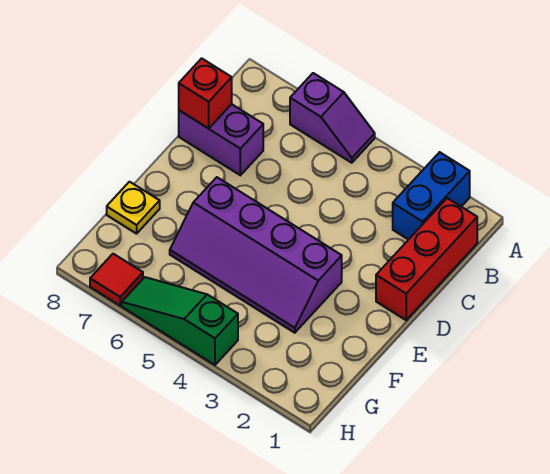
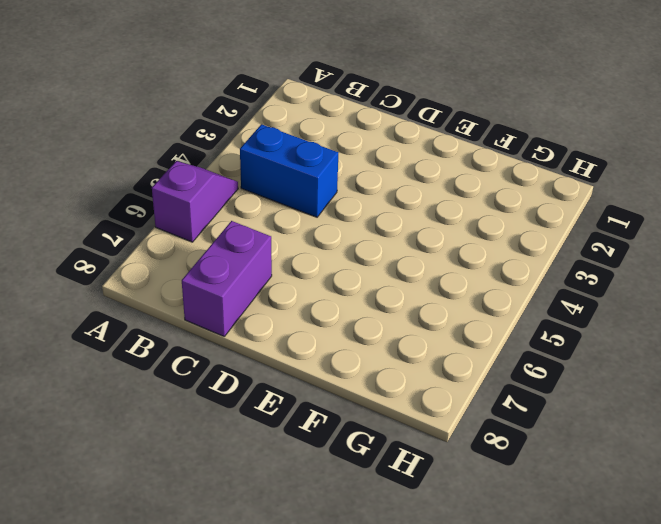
blue brick B4:C4 level 1 -> blue brick A2:B2 level 1
none -> red brick B1:D1 level 1
none -> purple slope E3:F6 level 1 top E

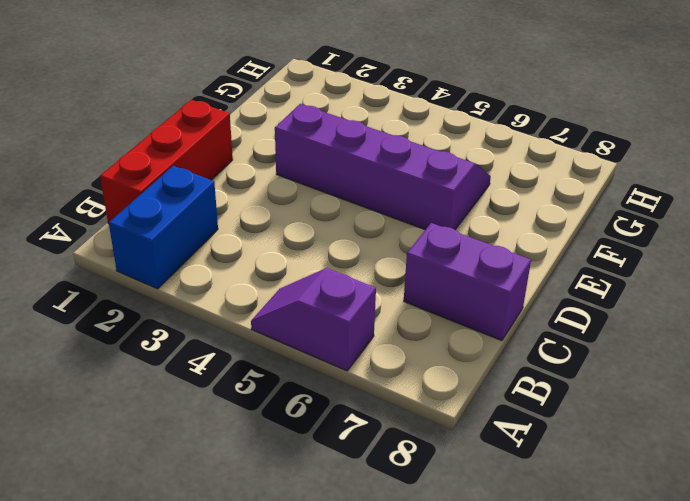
none -> yellow plate F8 level 1
none -> green slope H4:H6 level 1 top 4

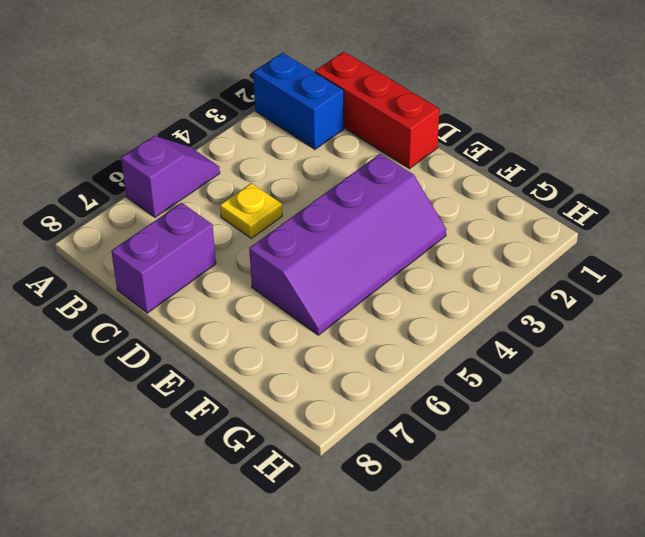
yellow plate C5 level 1 -> yellow plate F8 level 1
none -> green slope H4:H6 level 1 top 4
none -> red tile H7 level 1

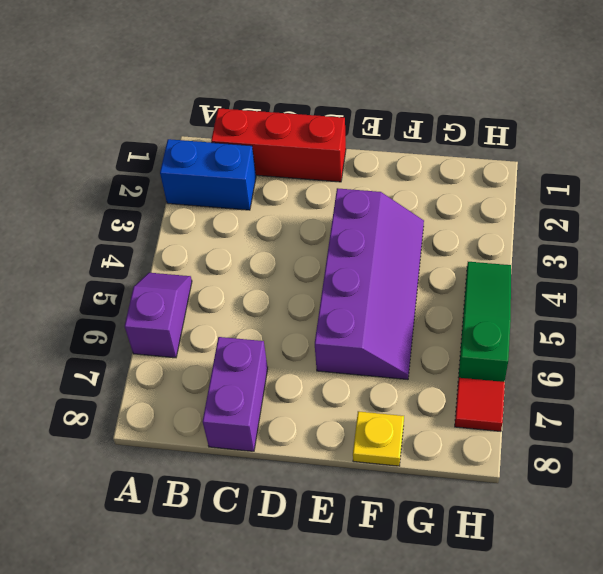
green slope H4:H6 level 1 top 6 -> green slope H4:H6 level 1 top 4
none -> red brick C8 level 2

